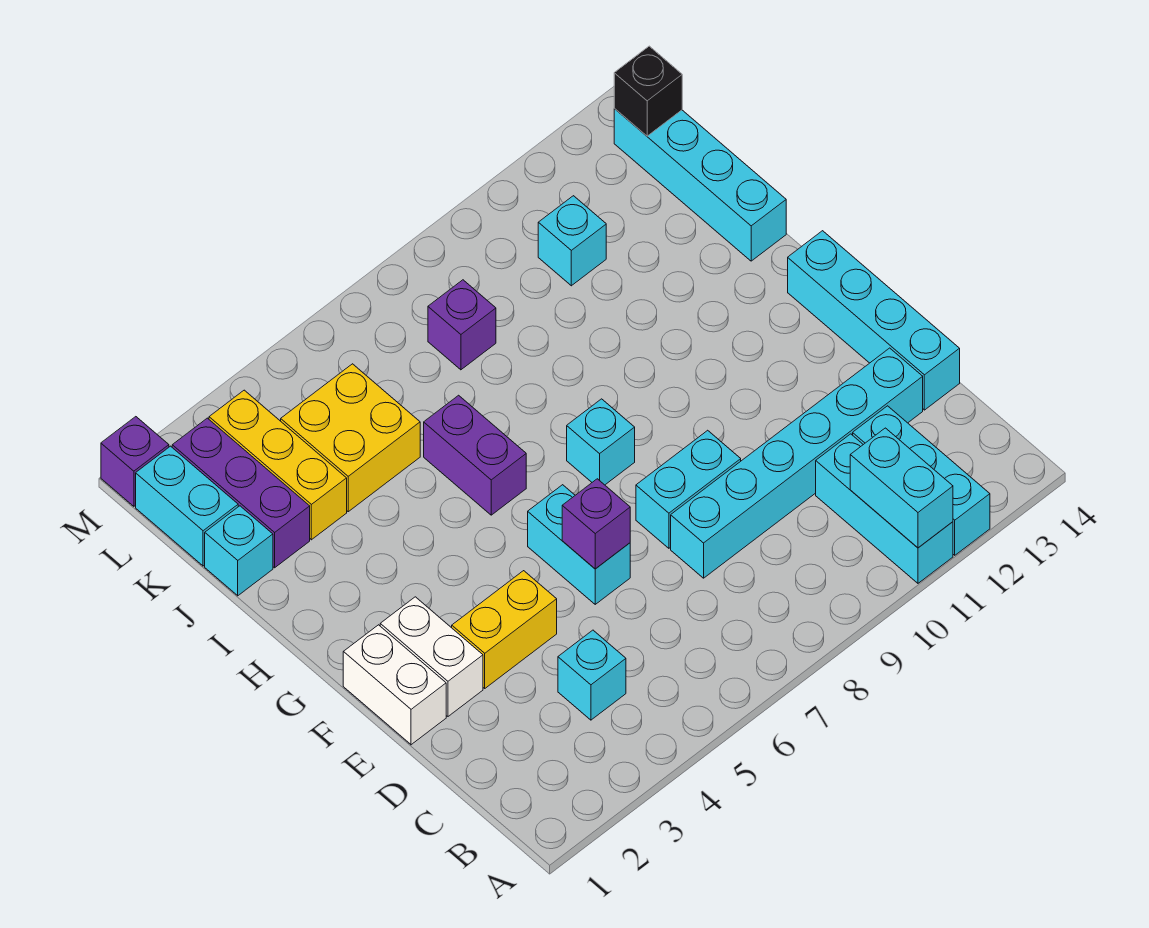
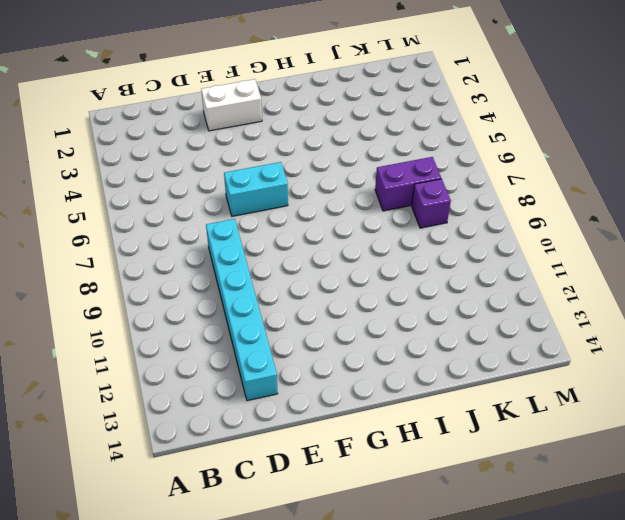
purple brick J7:K7 level 1 -> purple brick H6:I6 level 1
none -> cyan brick A11:C11 level 1
none -> cyan brick A12:C12 level 1
none -> cyan brick C4 level 1

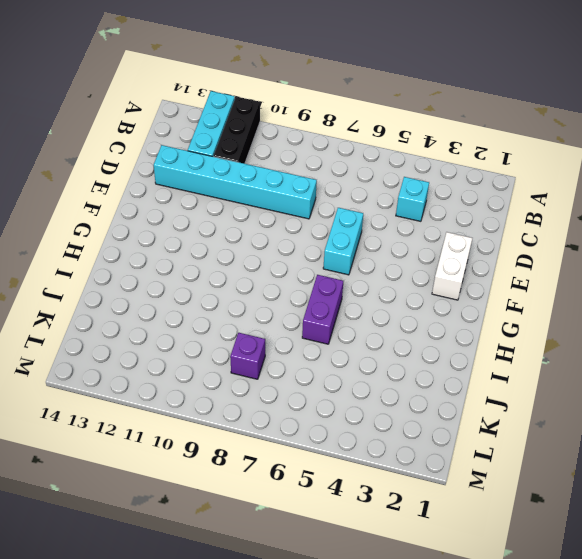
black brick A11:C11 level 1 -> cyan brick A11:C11 level 1
none -> cyan brick D14:G14 level 1
none -> white brick E1:F1 level 1
none -> yellow brick E3:E4 level 1

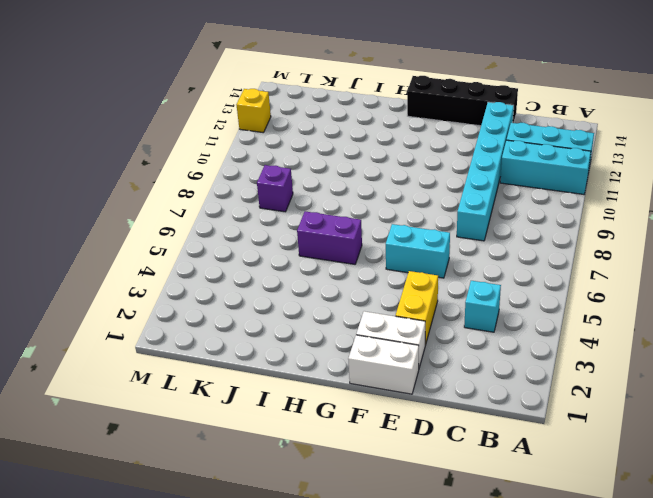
black brick D14:G14 level 1 -> cyan brick D14:G14 level 1
yellow brick M12 level 1 -> none
none -> cyan brick E8:E9 level 1
none -> cyan brick G8 level 1
none -> cyan brick I14:L14 level 1

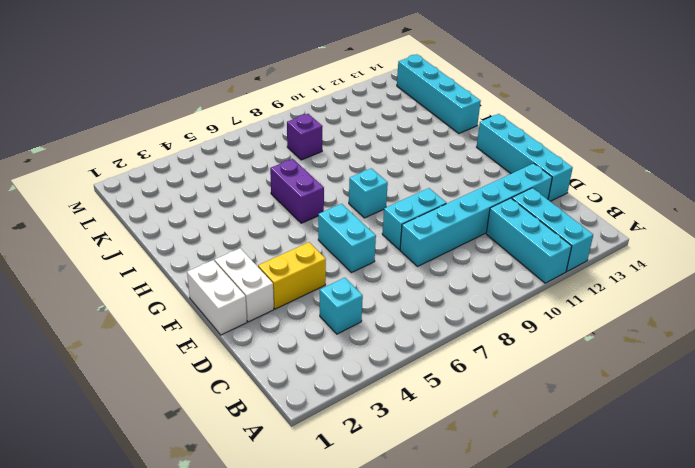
none -> cyan brick J1 level 1
none -> purple brick J2:L2 level 1
none -> yellow brick J3:L3 level 1

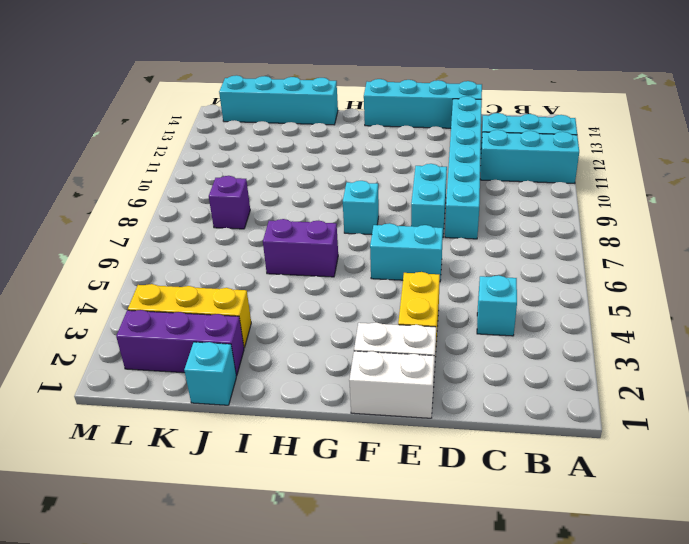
none -> yellow brick J4:K5 level 1
none -> cyan brick K1:L1 level 1
none -> cyan brick K11 level 1

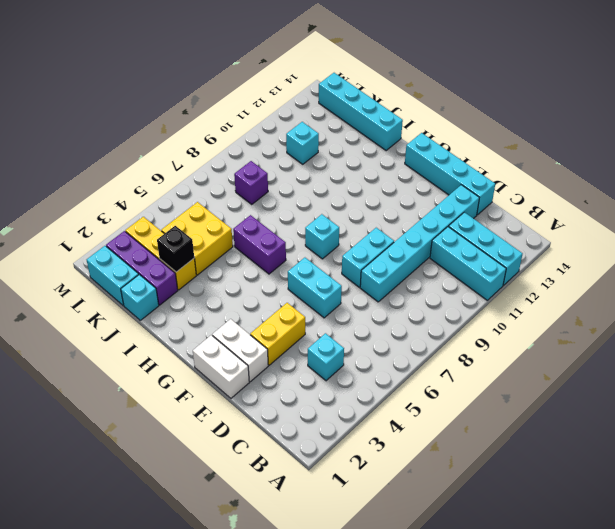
black brick J3 level 2 -> black brick L14 level 2
none -> purple brick M1 level 1
none -> cyan brick A11:B11 level 2
none -> purple brick E6 level 2

